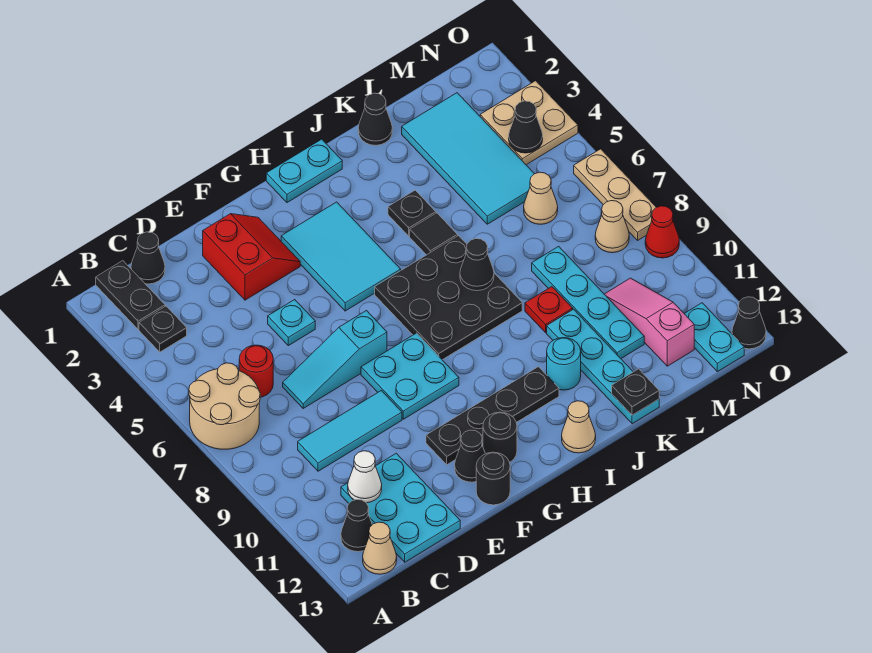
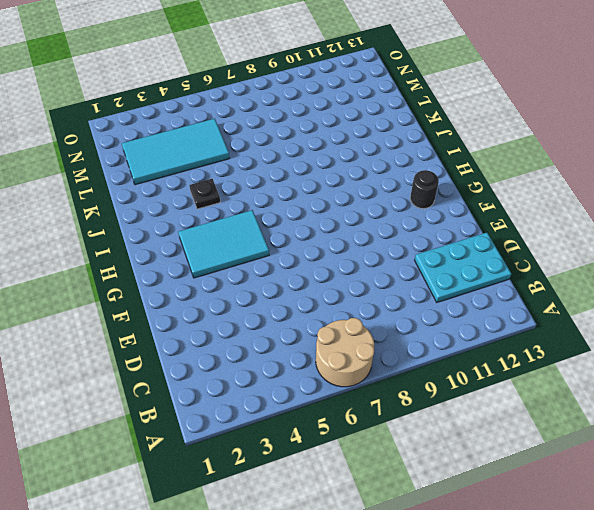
none -> black plate B1:B2 level 1
none -> black plate B3 level 1
none -> black cone B12 level 1
none -> tan cone B13 level 1

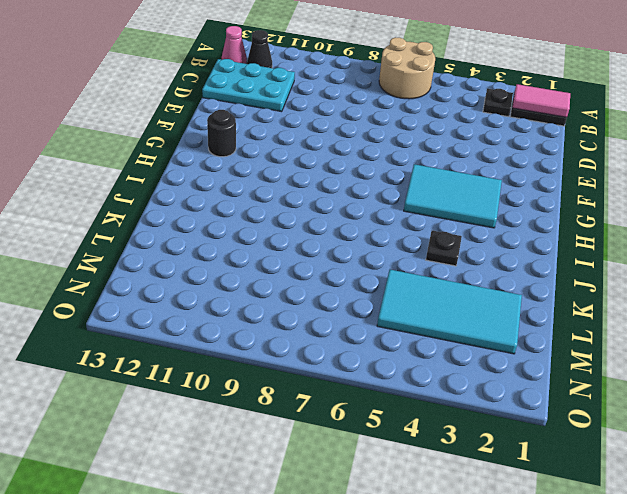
pink tile B1:B2 level 2 -> none
pink cone B13 level 1 -> tan cone B13 level 1
none -> black cone C1 level 1
none -> red round brick C6 level 1
none -> cyan tile C9:E9 level 1
none -> cyan slope D7:F7 level 1 top F

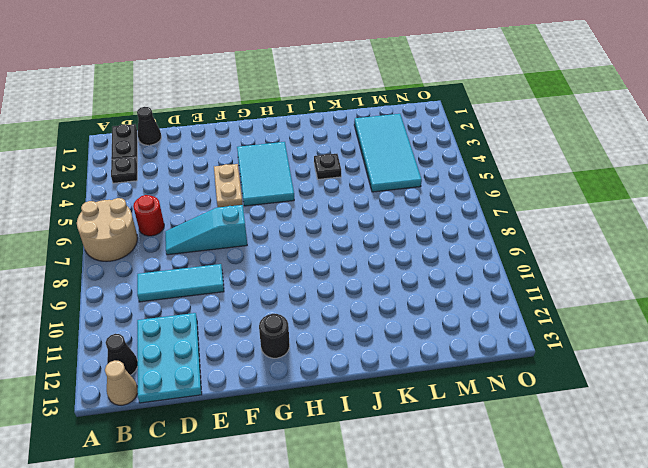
tan plate F4:F5 level 1 -> none
none -> red slope E2:F3 level 1 top E
none -> cyan plate E5 level 1
none -> cyan plate F8:G9 level 1
none -> black plate F11:I11 level 1

